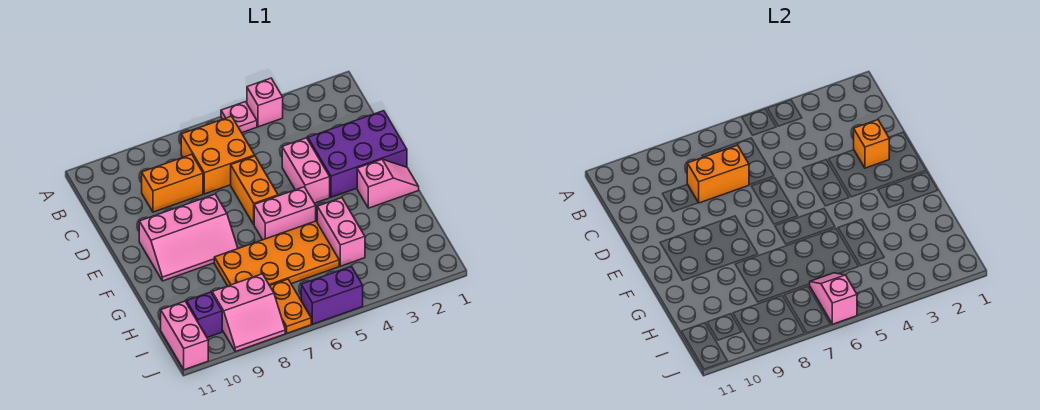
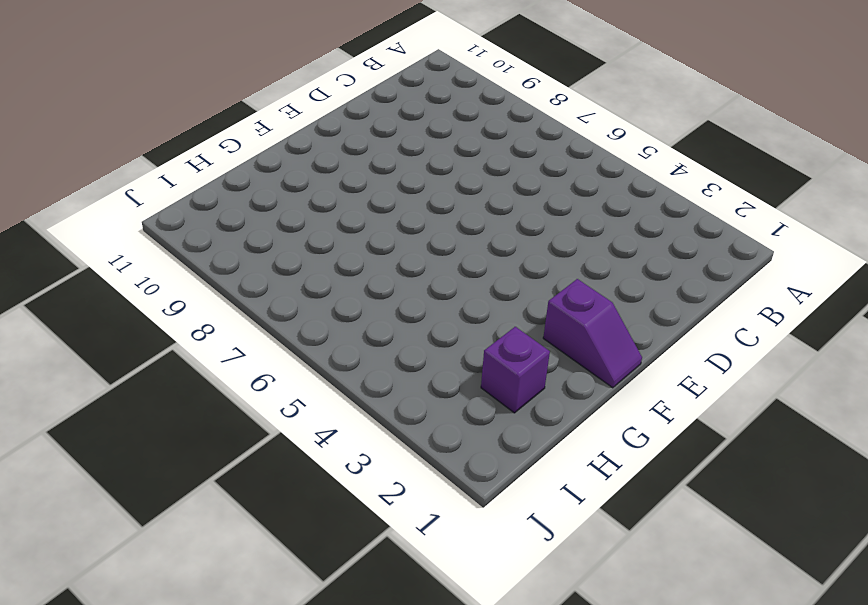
purple slope F1:F2 level 1 top 2 -> pink slope F1:F2 level 1 top 2
purple brick H2 level 1 -> purple brick I10 level 1
none -> pink brick A4 level 1
none -> pink plate A5 level 1
none -> orange brick B6:C7 level 1

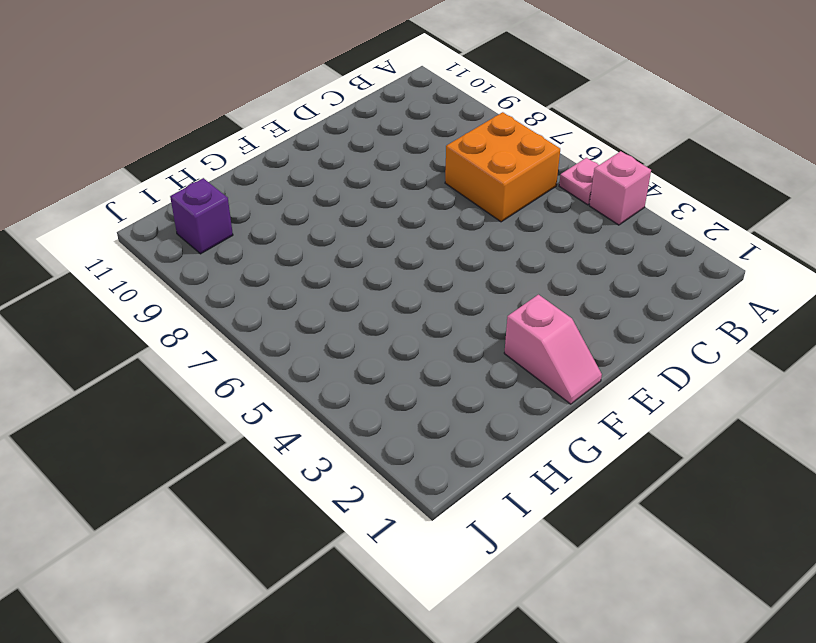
none -> orange brick C8:C9 level 1
none -> purple brick D1:E3 level 1
none -> pink brick D4:E4 level 1

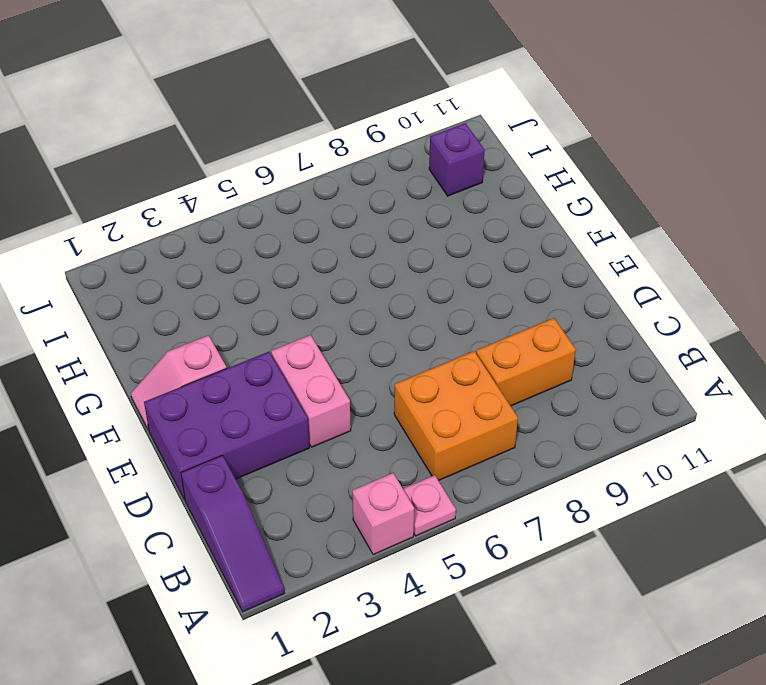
purple slope A1:C1 level 1 top C -> none
none -> orange brick D6:E6 level 1
none -> pink slope E8:F10 level 1 top E
none -> pink brick F5:F6 level 1

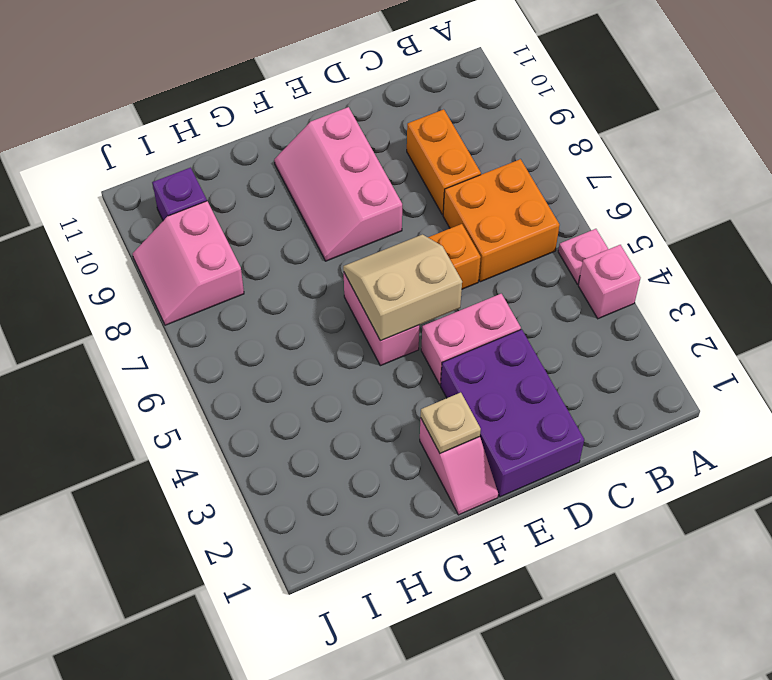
tan slope E5:F6 level 2 top 5 -> none
tan plate F2 level 2 -> none
none -> pink brick G4:H4 level 1
none -> orange plate G5:H8 level 1
none -> orange plate I7:J7 level 1

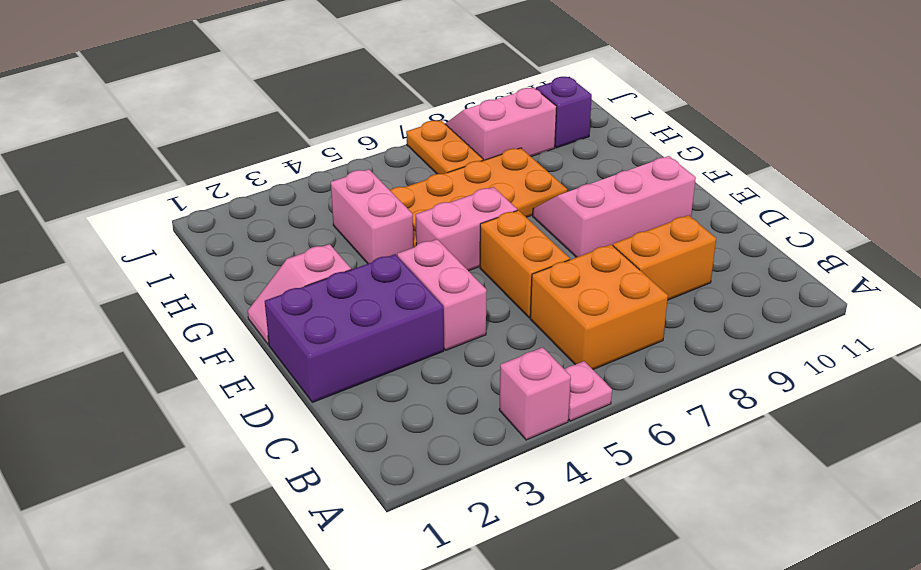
none -> pink brick I11:J11 level 1
none -> purple brick J5:J6 level 1
none -> orange brick C7:C8 level 2

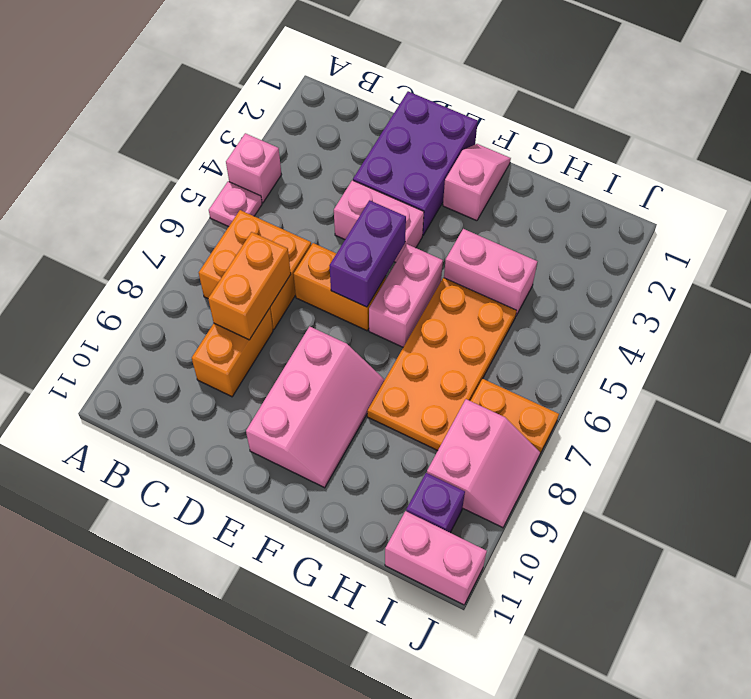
purple brick E5:E6 level 2 -> purple brick J5:J6 level 1
none -> orange brick D2 level 2
none -> pink slope I6:J6 level 2 top J

